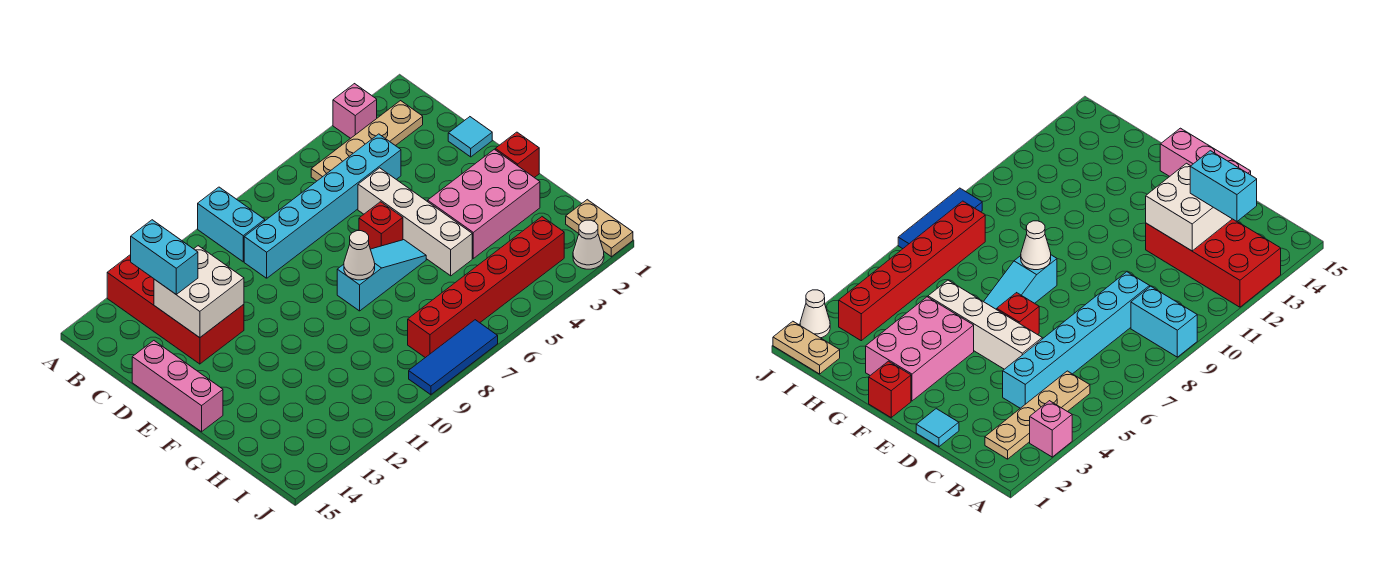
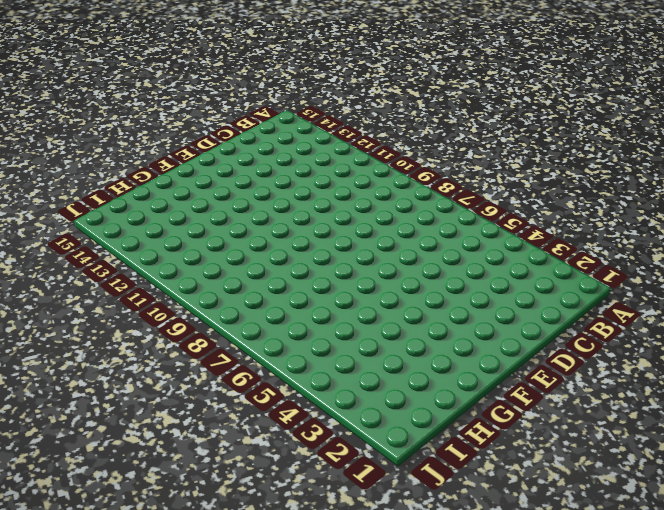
none -> pink brick A3 level 1
none -> cyan brick A9:B9 level 1
none -> red brick A12:D13 level 1

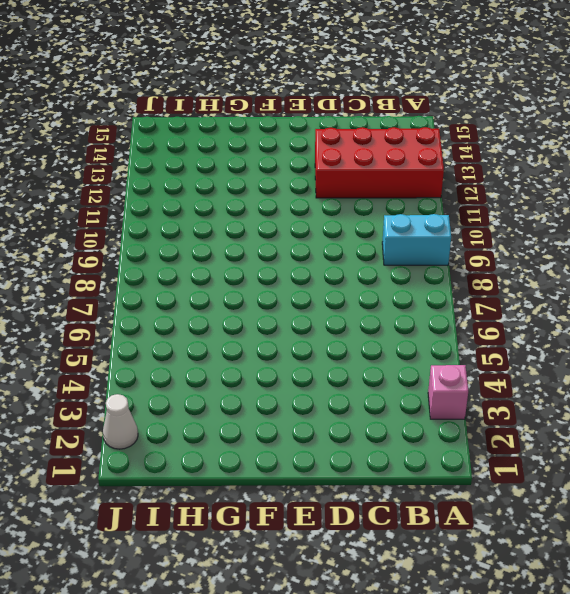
none -> tan plate B2:B5 level 1
none -> cyan brick C4:C9 level 1
none -> cyan tile D1 level 1

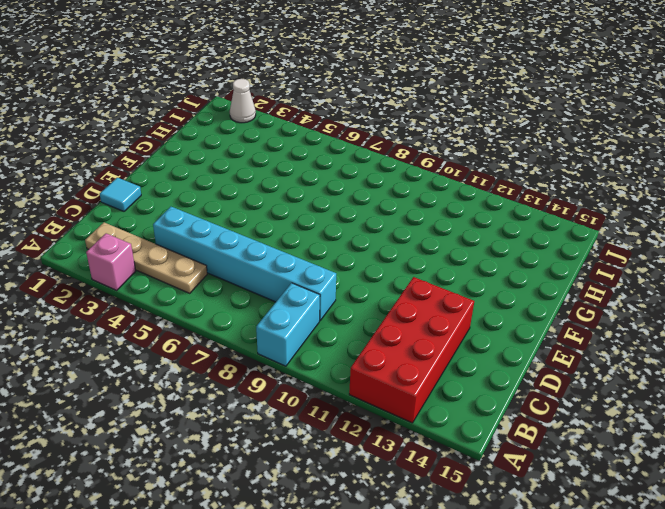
none -> white brick D5:G5 level 1
none -> pink brick D15:F15 level 1
none -> red brick E6 level 1

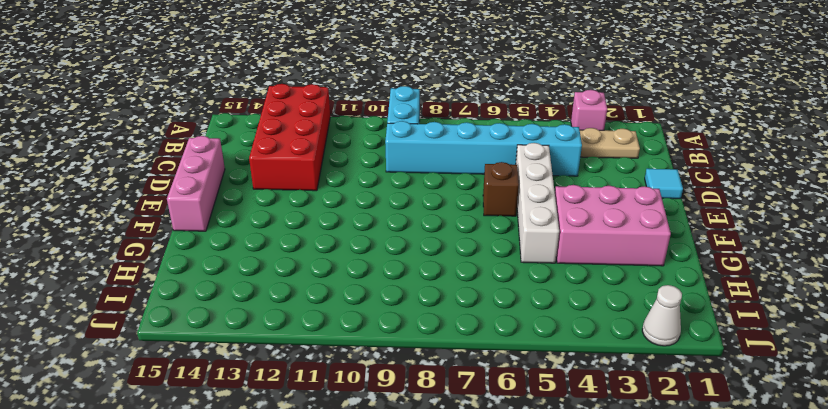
brown brick E6 level 1 -> red brick E6 level 1
none -> red brick F1 level 1
none -> cyan slope F6:F8 level 1 top 8
none -> tan plate I1:J1 level 1

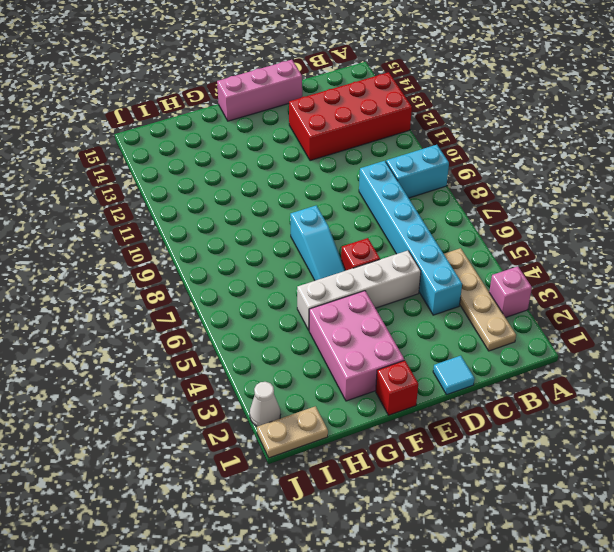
none -> red brick I3:I8 level 1
none -> blue tile J7:J9 level 1
none -> white brick C12:D13 level 2

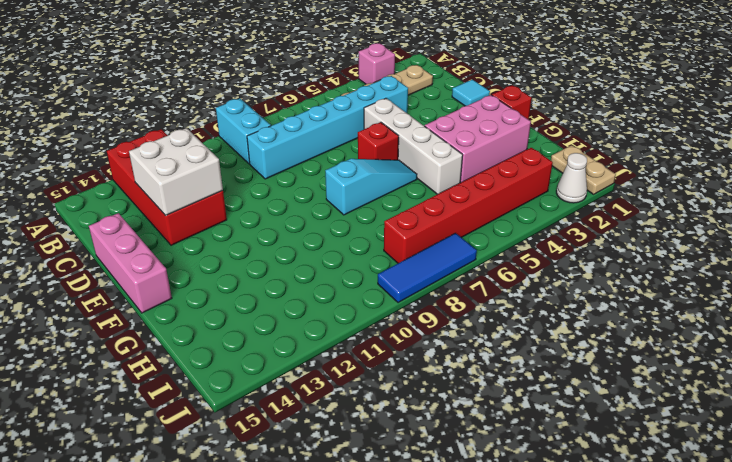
none -> white cone F8 level 2
none -> cyan brick B13:C13 level 3

